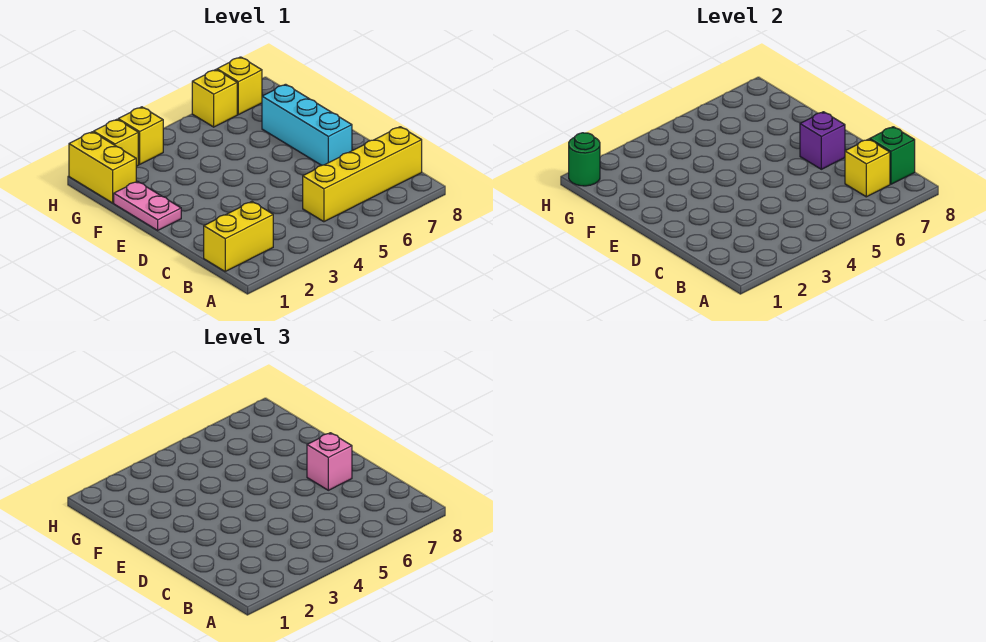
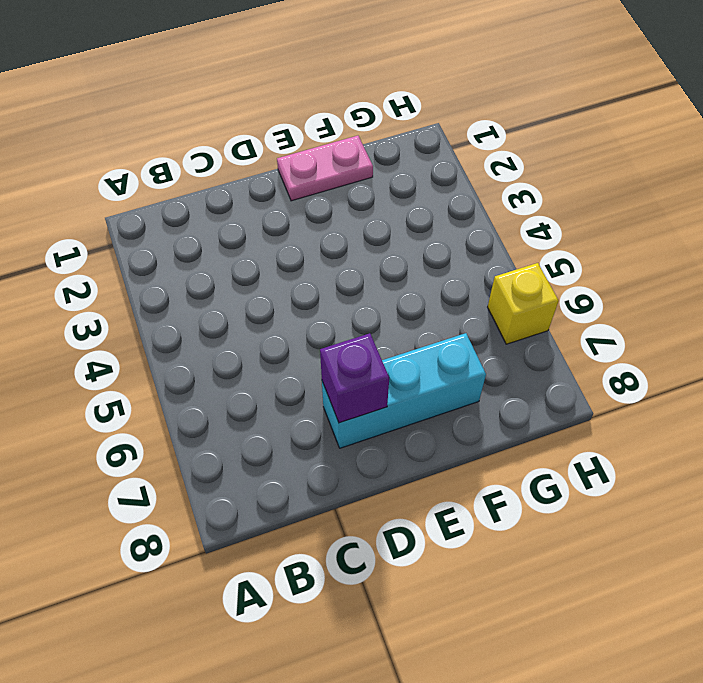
none -> yellow brick B1:B2 level 1
none -> yellow brick B5:B8 level 1
none -> yellow brick G1:H1 level 1

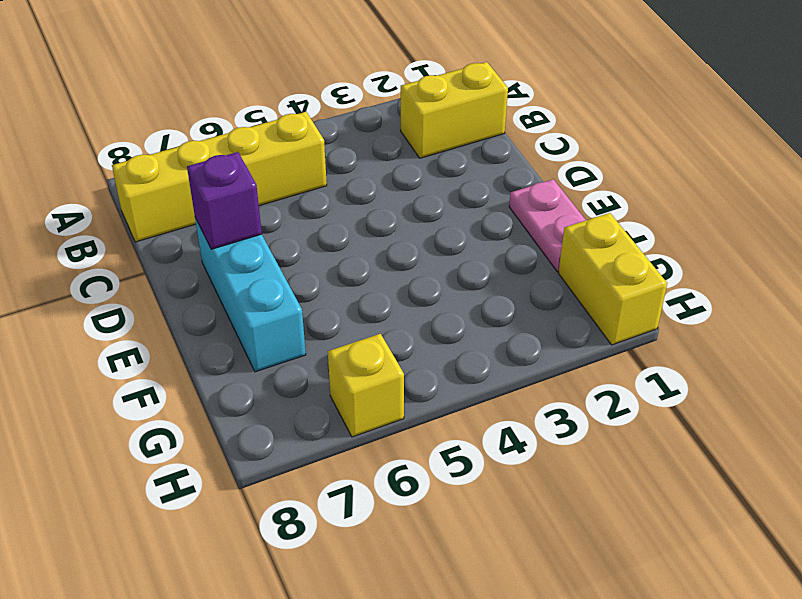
none -> yellow brick H2 level 1
none -> yellow brick H3 level 1
none -> yellow brick H7 level 1

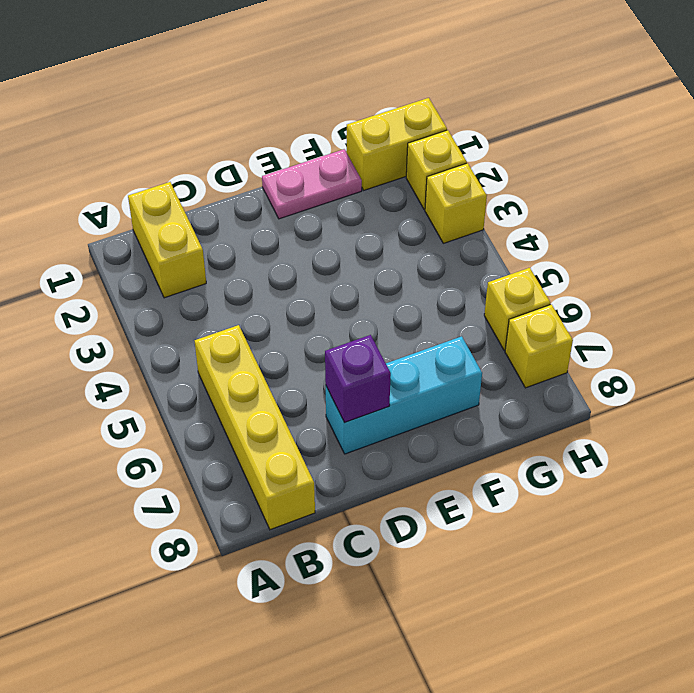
none -> yellow brick B7 level 2
none -> green brick B8 level 2
none -> green round brick H1 level 2

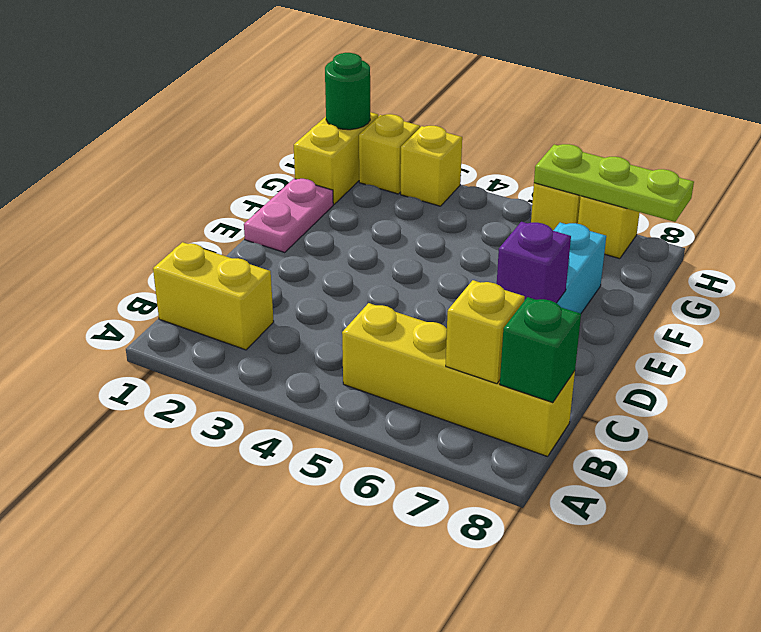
lime plate H6:H8 level 2 -> none
none -> pink brick D7 level 3

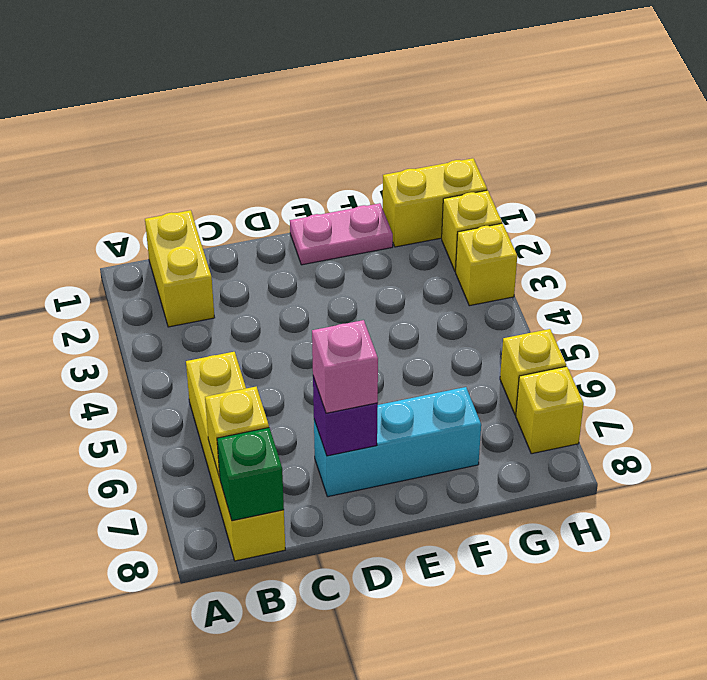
none -> green round brick H1 level 2

